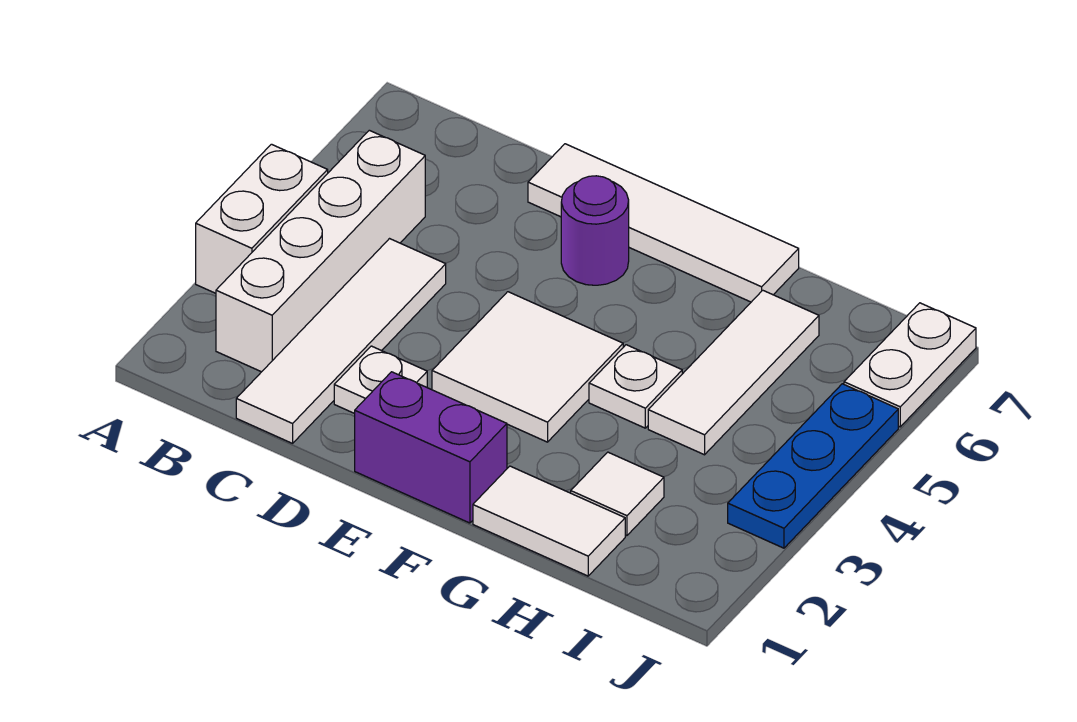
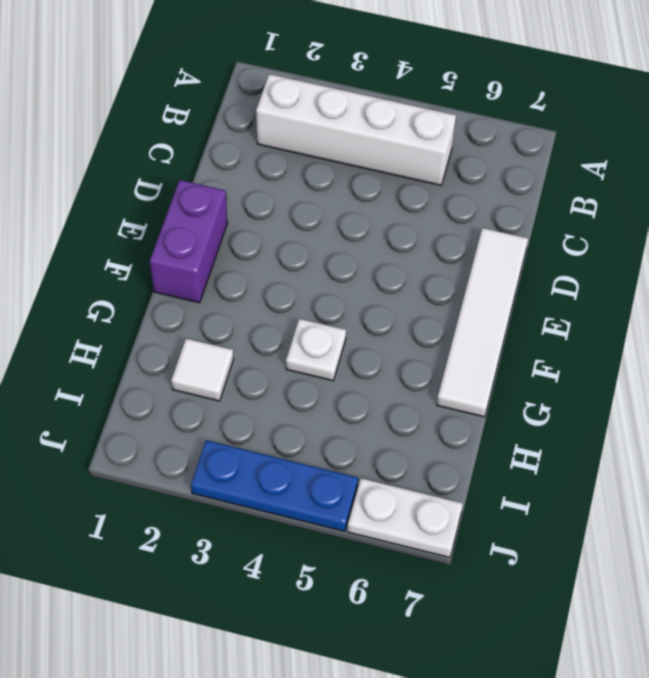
none -> white brick A3:A4 level 1
none -> white tile C1:C4 level 1
none -> white plate D2 level 1

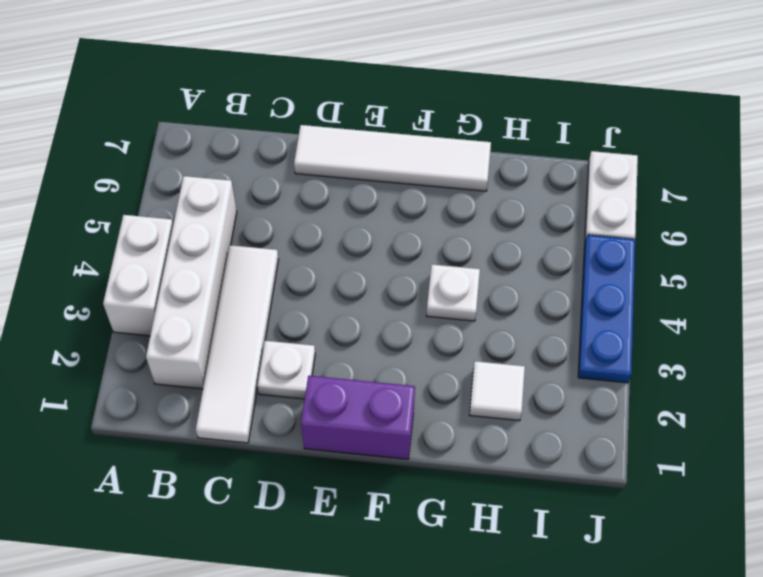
none -> white tile E3:F4 level 1
none -> purple round brick E6 level 1
none -> white tile G1:H1 level 1

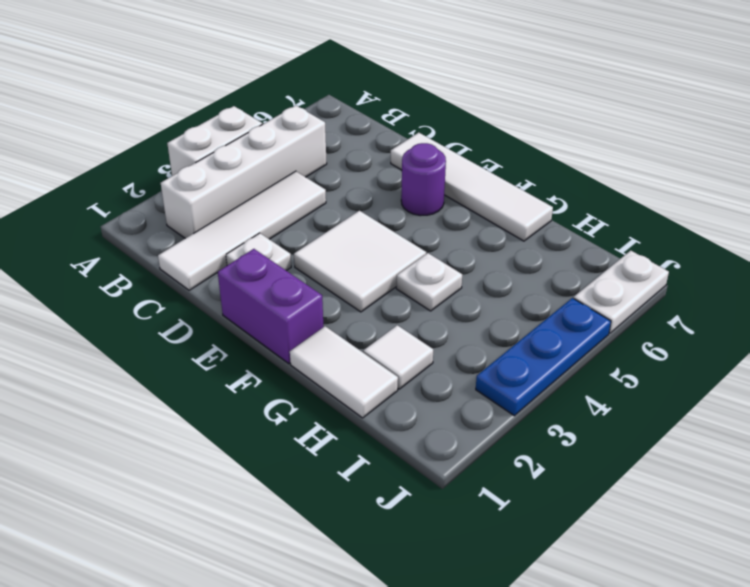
none -> white tile H4:H6 level 1

